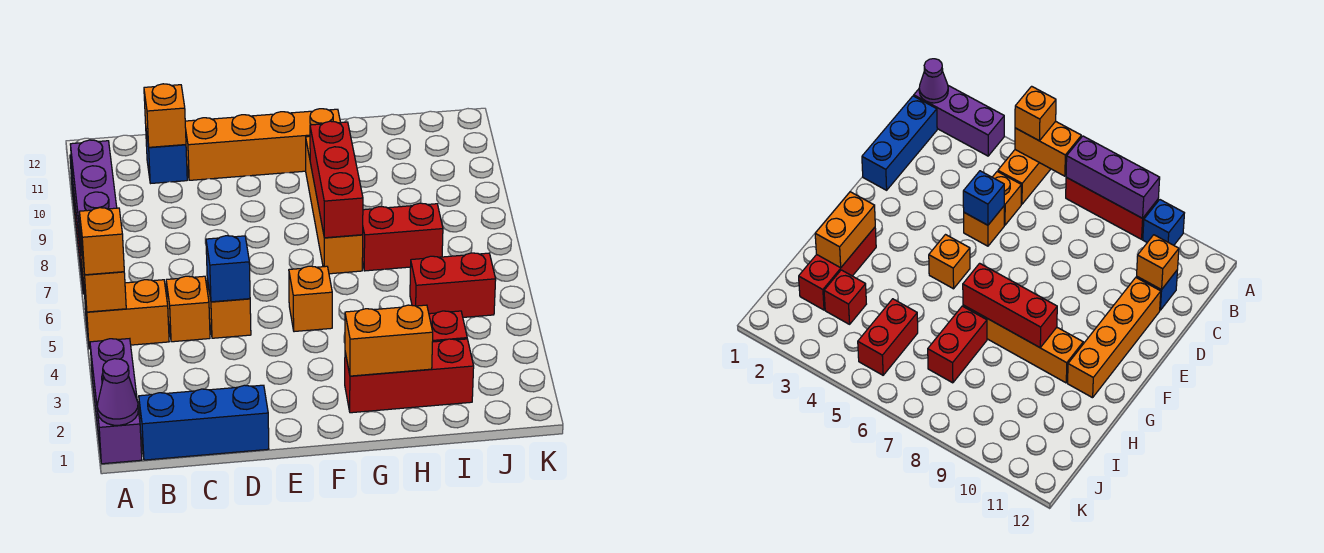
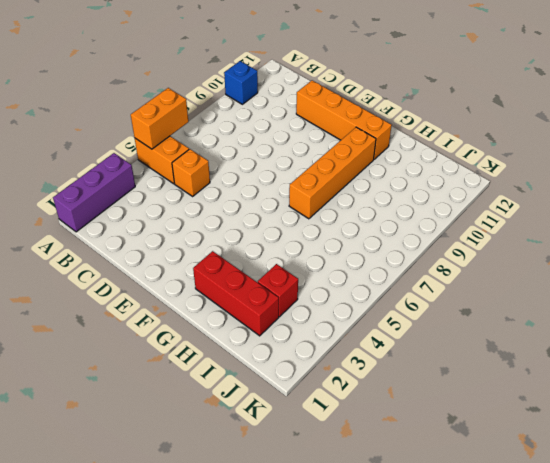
none -> red brick A7:A9 level 1
none -> blue brick B1:D1 level 1
none -> blue brick C11 level 1

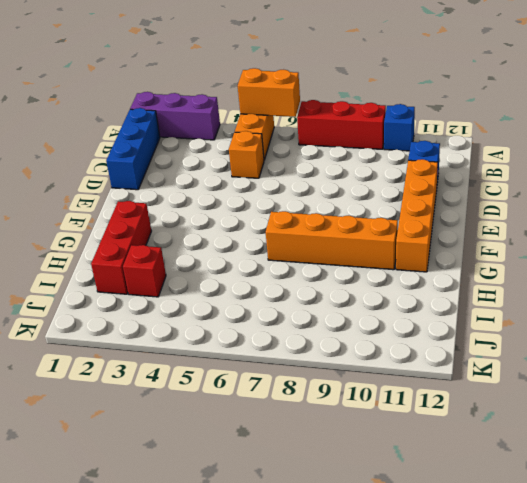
none -> orange brick D5 level 1
none -> orange brick F5 level 1
none -> red brick H7:I7 level 1

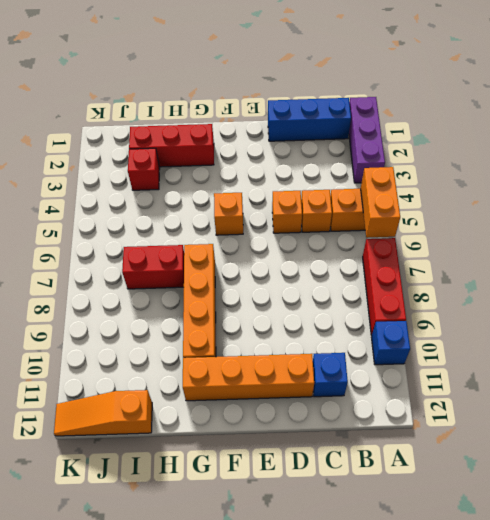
orange slope I12:K12 level 1 top I -> none
none -> red brick I5:J5 level 1
none -> purple cone A1 level 2
none -> purple brick A7:A9 level 2

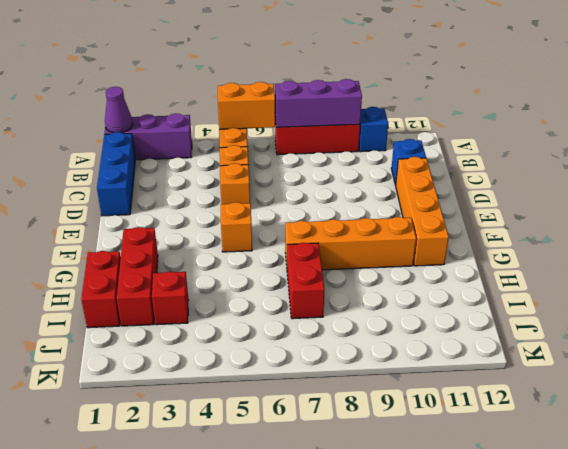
red brick H1:I1 level 1 -> red brick I5:J5 level 1
none -> orange brick C11 level 2
none -> blue brick D5 level 2
none -> orange brick G2:H2 level 2

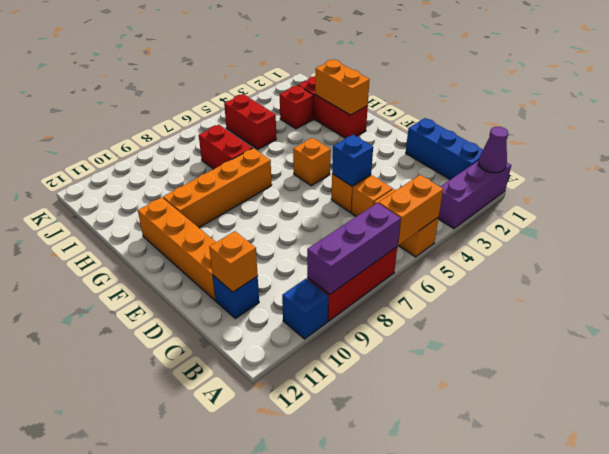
none -> red brick G7:G9 level 2
none -> orange brick A5 level 3

